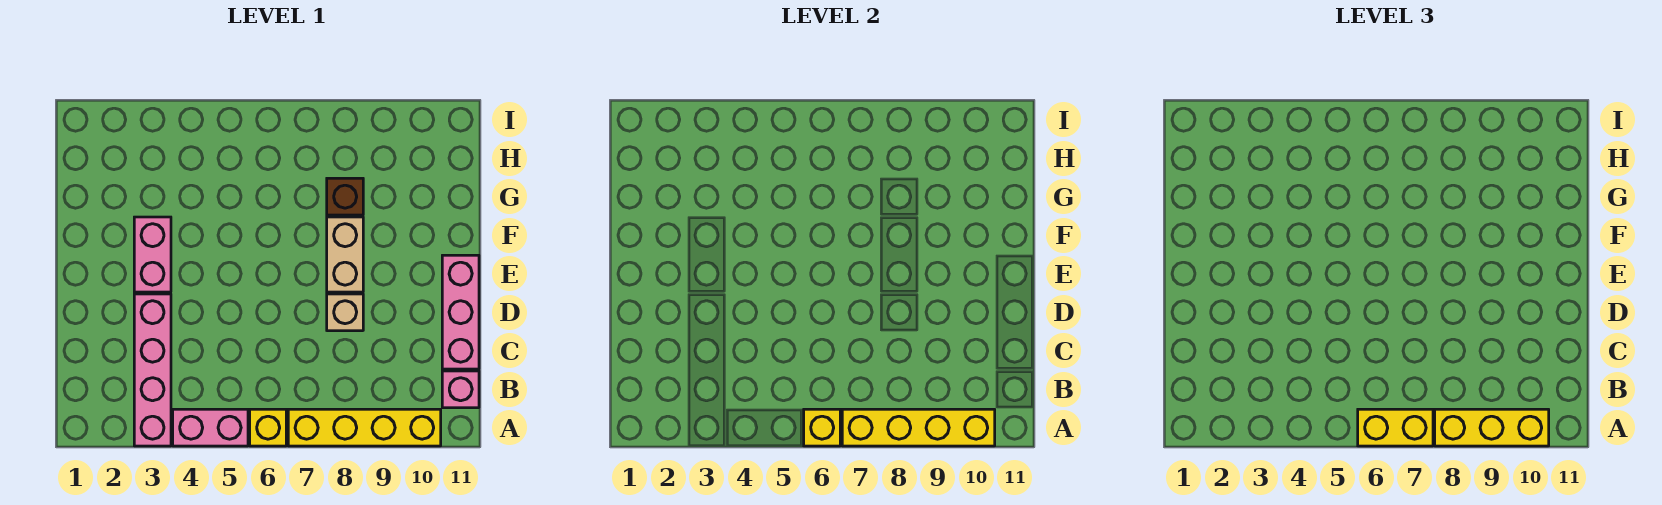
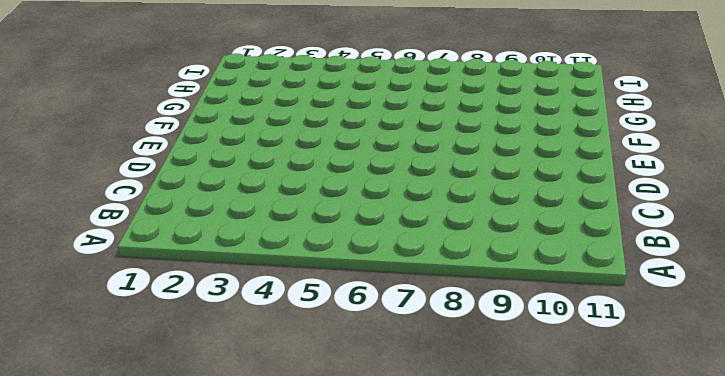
none -> pink brick A3:D3 level 1
none -> pink brick A4:A5 level 1
none -> yellow brick A6 level 1

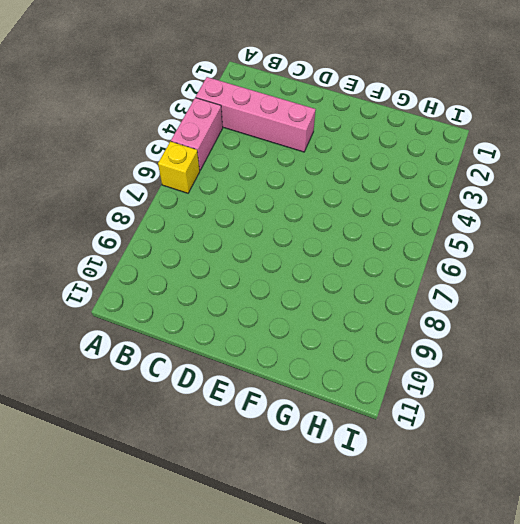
none -> yellow brick A7:A10 level 1
none -> pink brick B11 level 1
none -> pink brick C11:E11 level 1

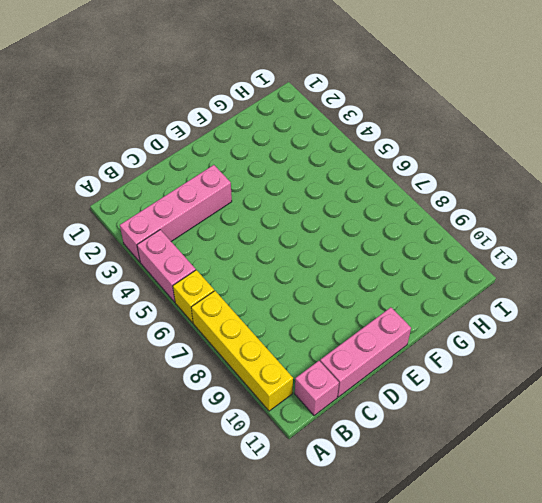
none -> tan brick D8 level 1
none -> pink brick E3:F3 level 1
none -> tan brick E8:F8 level 1

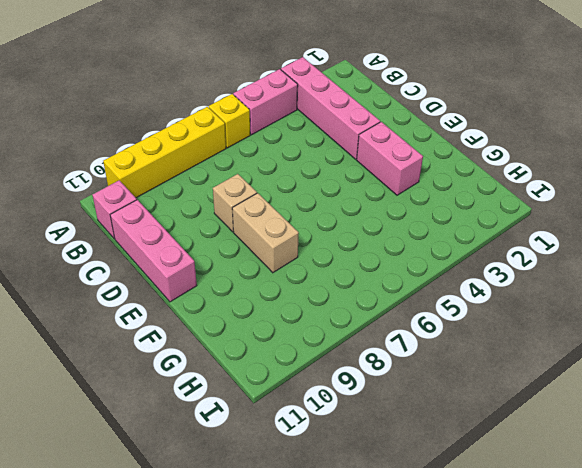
none -> brown brick G8 level 1
none -> yellow brick A6 level 2
none -> yellow brick A7:A10 level 2

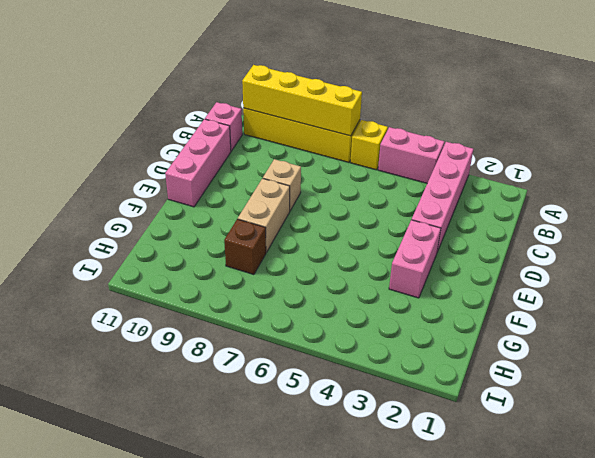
none -> yellow brick A6 level 2
none -> yellow brick A6:A7 level 3
none -> yellow brick A8:A10 level 3

